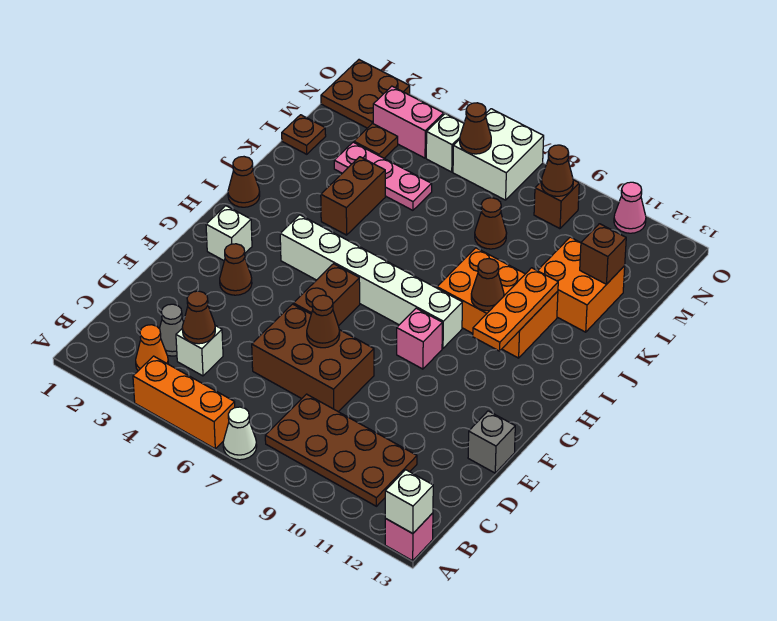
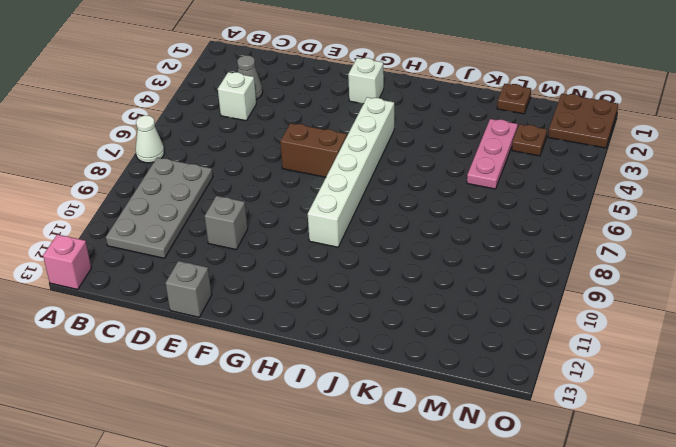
grey plate B8:C11 level 1 -> brown plate B8:C11 level 1
grey brick E10 level 1 -> none
none -> orange brick A4:A6 level 1
none -> orange cone B3 level 1
none -> brown brick D6:E8 level 1
none -> brown cone F3 level 1

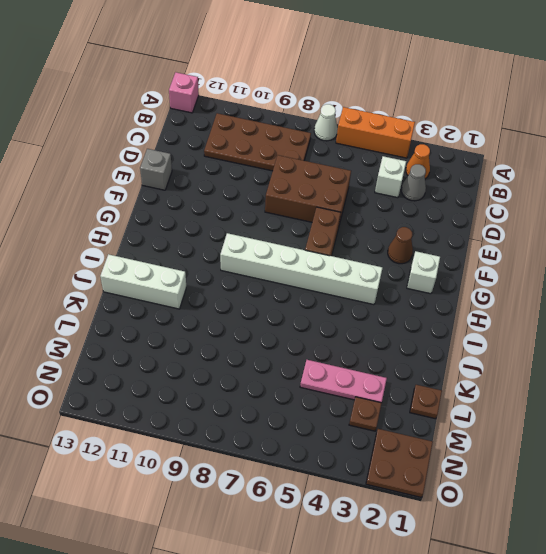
white brick J11:J13 level 1 -> orange brick I9:J11 level 1
none -> pink brick G9 level 1
none -> brown cone I1 level 1
none -> brown brick J4:K4 level 1
none -> orange brick K11:L12 level 1

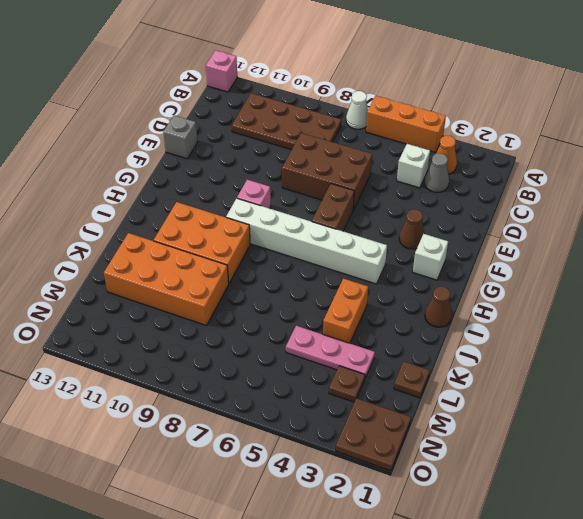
orange brick J4:K4 level 1 -> brown brick J4:K4 level 1
orange brick K9:L12 level 1 -> orange brick K11:L12 level 1
none -> brown cone L8 level 1
none -> pink brick N3:N4 level 1
none -> white brick N5 level 1
none -> white brick N6:O7 level 1

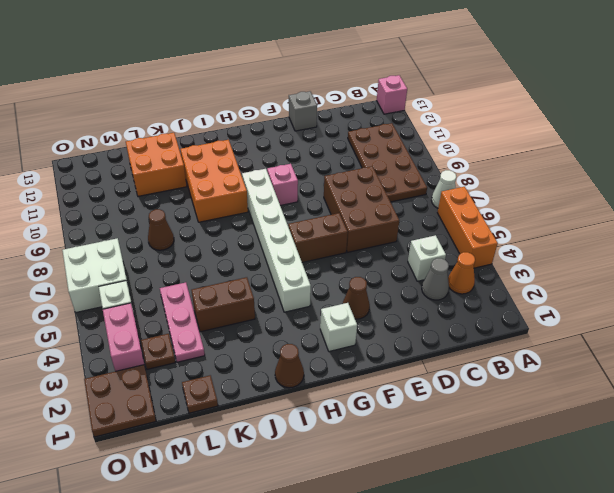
none -> brown brick N9 level 1
none -> pink cone O11 level 1
none -> white brick A13 level 2
none -> brown cone C4 level 2

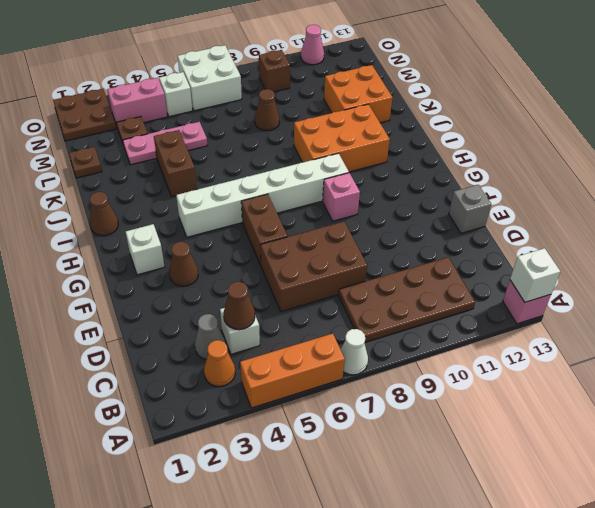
none -> brown cone E7 level 2
none -> orange plate H11:J11 level 2
none -> brown cone I10 level 2
none -> brown brick L12 level 2

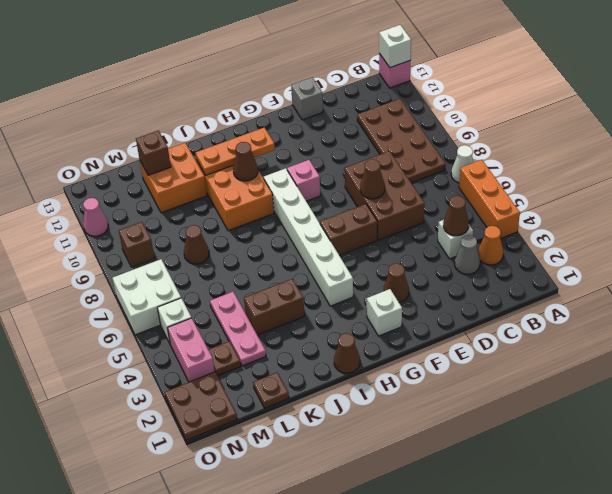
none -> brown cone N6 level 2
none -> brown cone N9 level 2

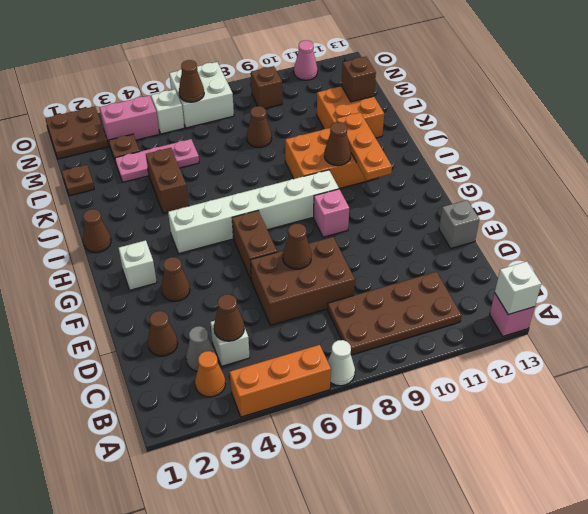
brown cone D2 level 1 -> brown cone N9 level 2

